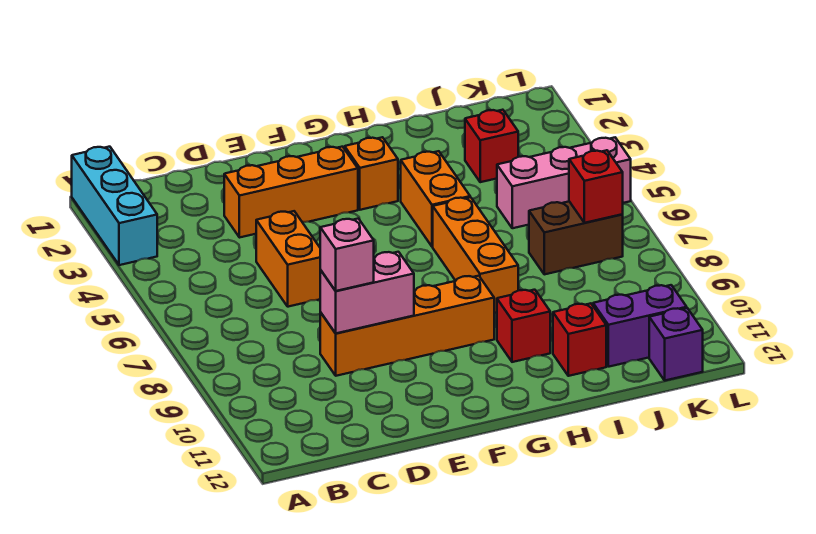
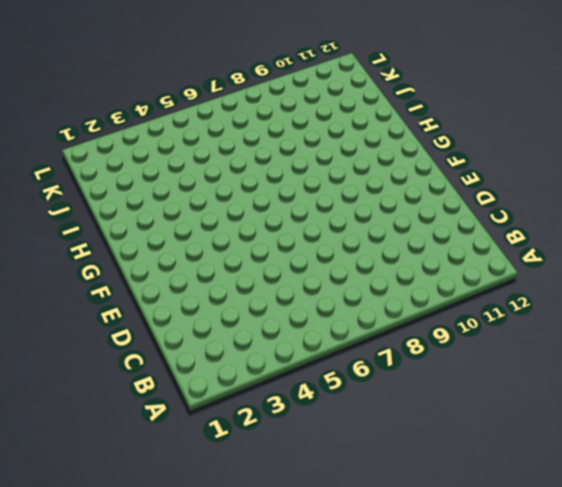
none -> cyan brick A1:A3 level 1
none -> orange brick D3:F3 level 1
none -> orange brick D5:D6 level 1

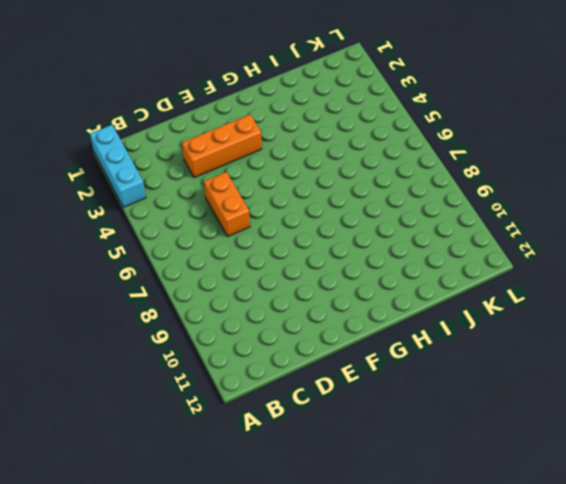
none -> orange brick D9:G9 level 1
none -> orange brick G3 level 1
none -> orange brick H4:H5 level 1

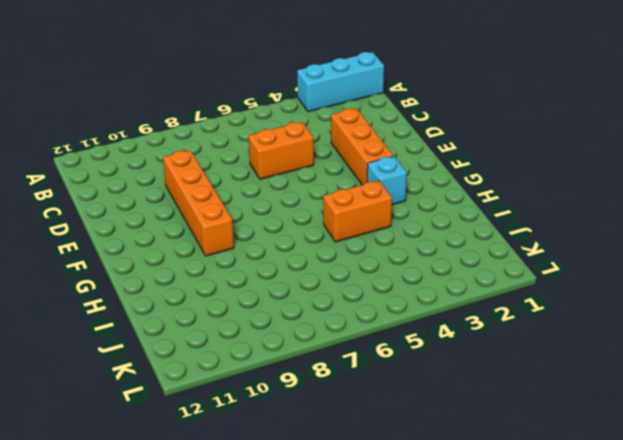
cyan brick G3 level 1 -> orange brick G3 level 1
none -> orange brick H6:H8 level 1
none -> red brick H10 level 1
none -> red brick I11 level 1

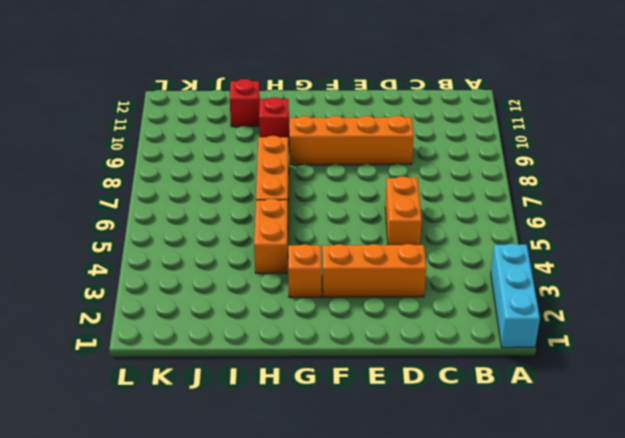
none -> red brick J3 level 1
none -> pink brick J5:L5 level 1
none -> brown brick J7:K7 level 1

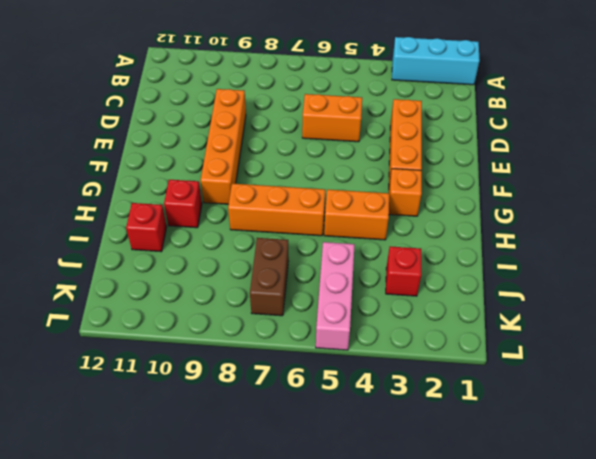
none -> purple brick J11:K11 level 1
none -> purple brick K12 level 1
none -> pink brick D9:E9 level 2

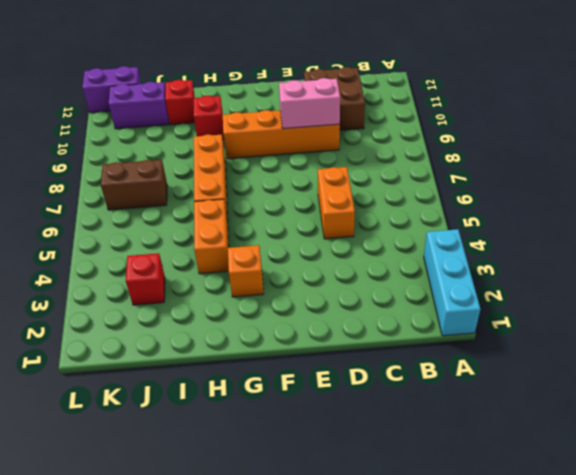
brown brick C10:D11 level 1 -> none
purple brick K12:L12 level 1 -> purple brick K12 level 1
none -> orange brick D3:F3 level 1
none -> pink brick J5:L5 level 1
none -> red brick K7 level 2

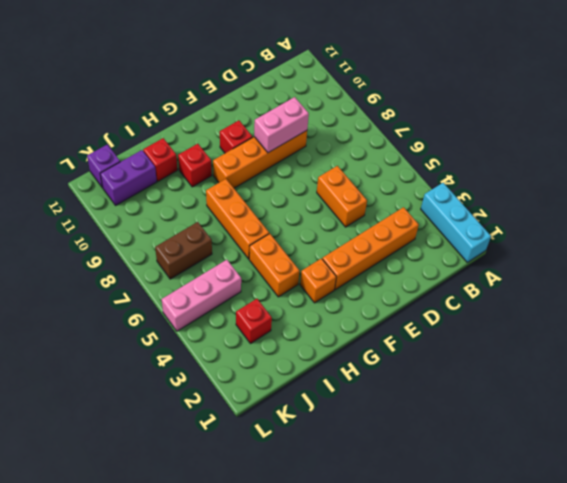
orange brick C3:F3 level 1 -> orange brick D3:F3 level 1
red brick F10 level 1 -> red brick K7 level 2
none -> pink brick D9 level 3

